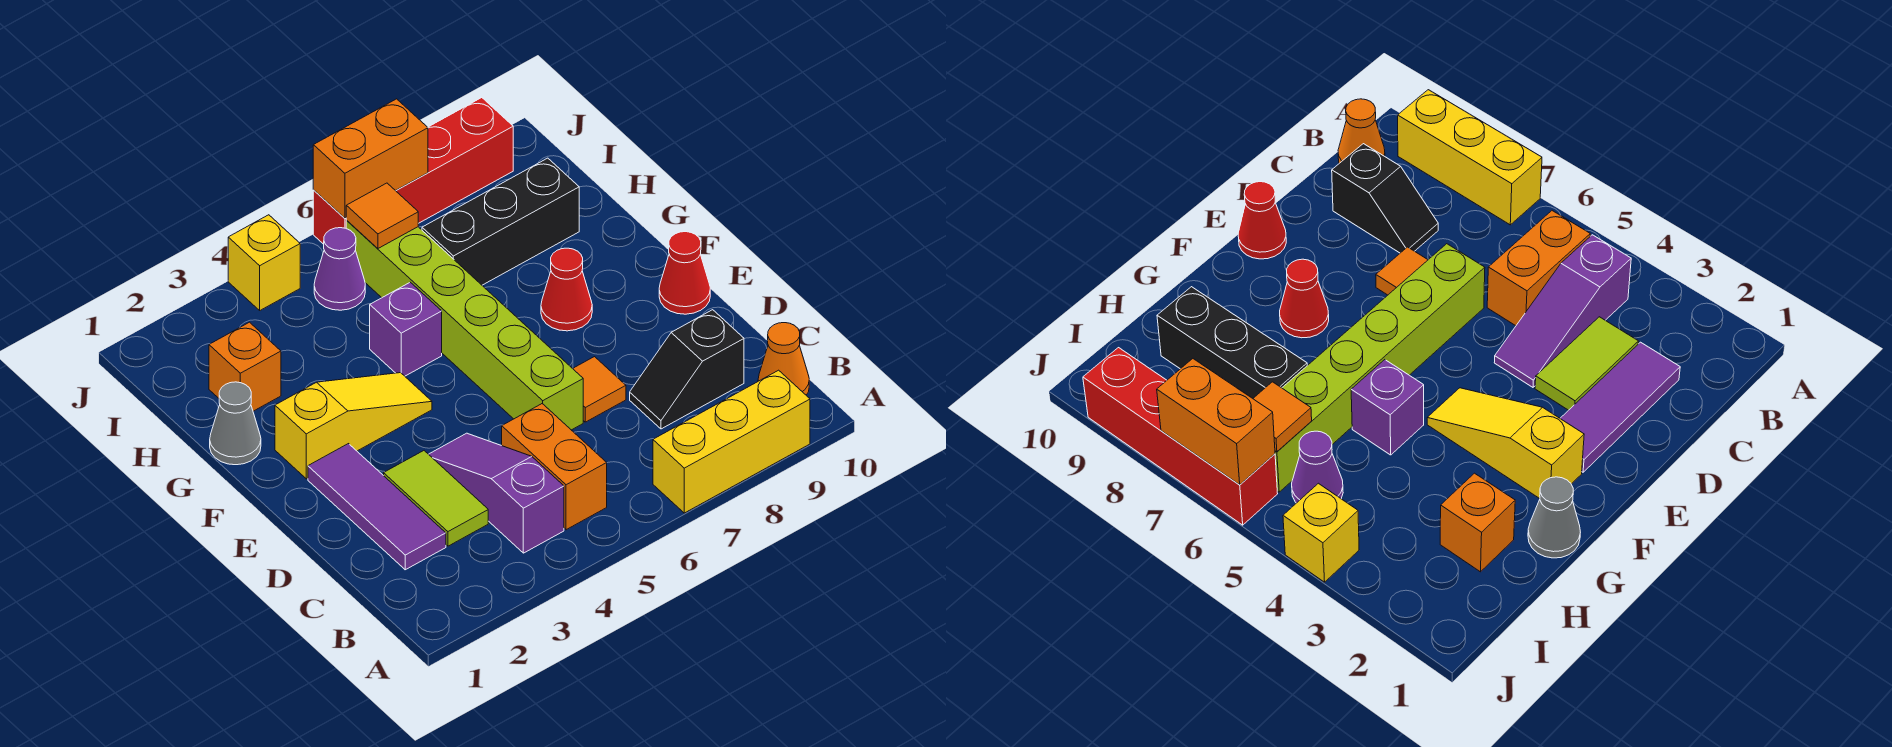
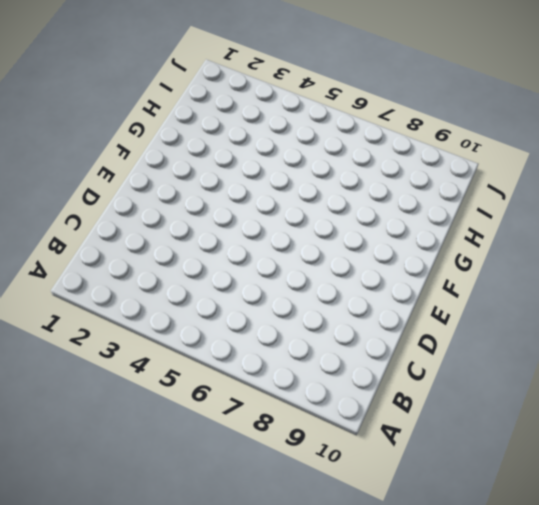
none -> yellow brick A7:A9 level 1
none -> purple slope B4:D4 level 1 top B
none -> orange brick B5:C5 level 1

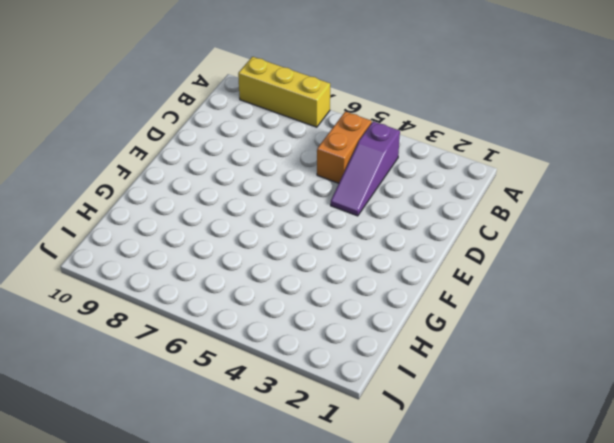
none -> orange cone B10 level 1
none -> purple tile C2:E2 level 1
none -> lime tile C3:D3 level 1

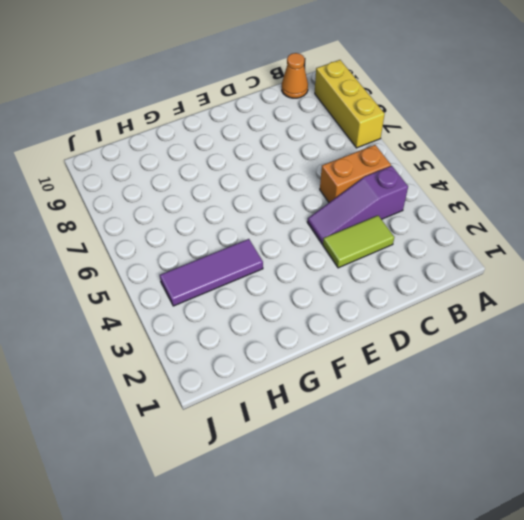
purple tile G4:I4 level 1 -> purple tile C2:E2 level 1
none -> black slope C8:C9 level 1 top 9
none -> lime brick D6:I6 level 1
none -> orange tile D7 level 1

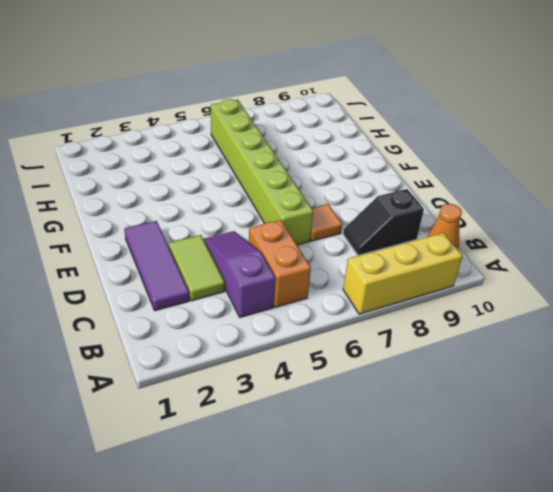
none -> red cone E10 level 1
none -> yellow slope F2:F4 level 1 top 2
none -> red cone F8 level 1

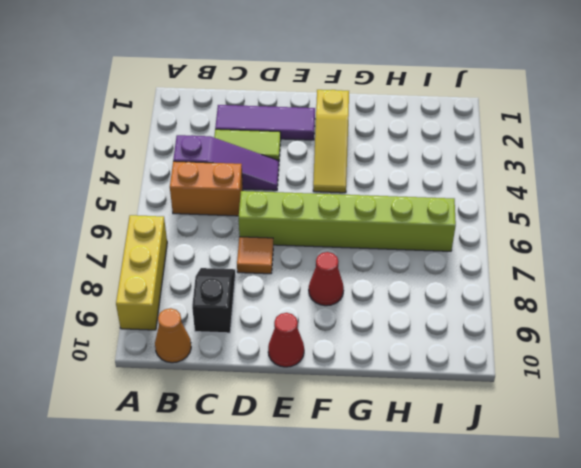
none -> grey cone G1 level 1
none -> purple brick G5 level 1
none -> orange brick H2 level 1

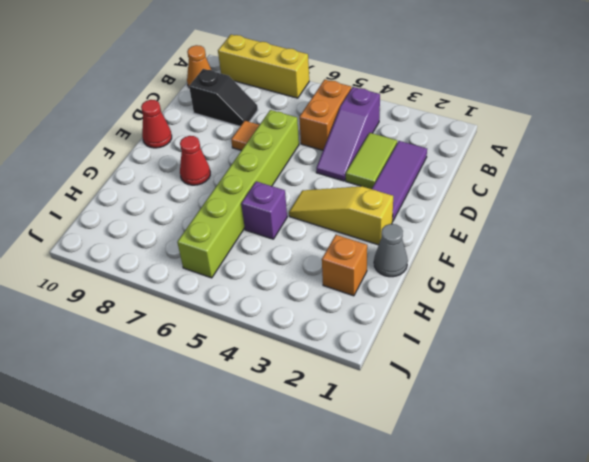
none -> black brick H7:H9 level 1
none -> purple cone I5 level 1
none -> yellow brick J4 level 1

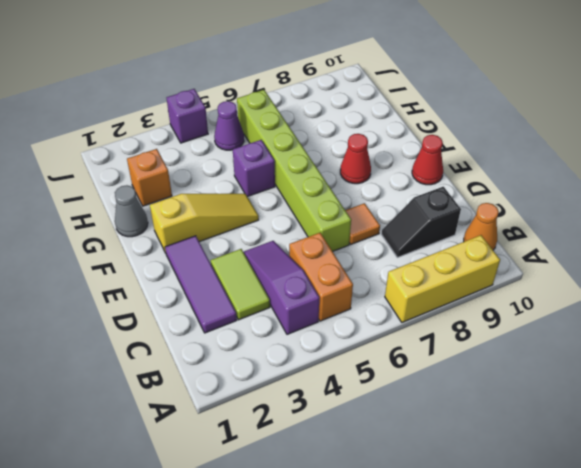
purple brick J4 level 1 -> yellow brick J4 level 1
none -> black brick H7:H9 level 1
none -> red brick J6:J9 level 1
none -> orange tile I6 level 2

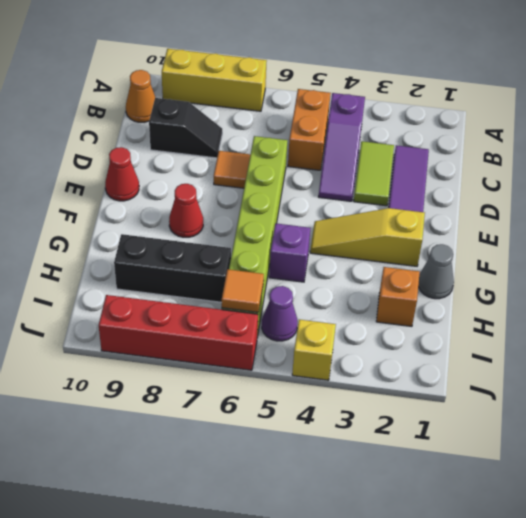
none -> orange brick J6:J7 level 2

